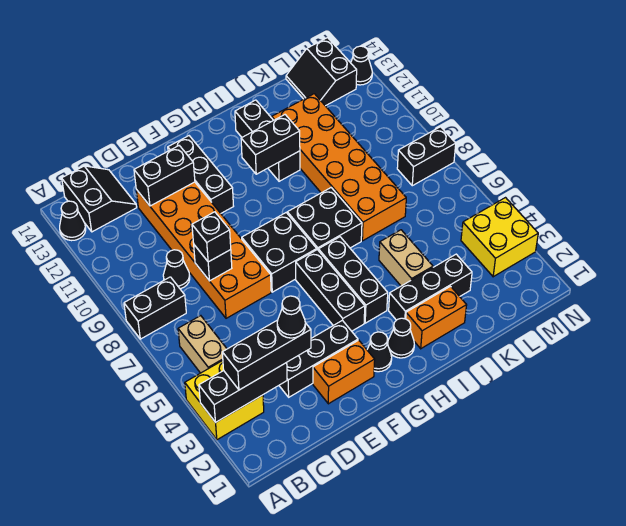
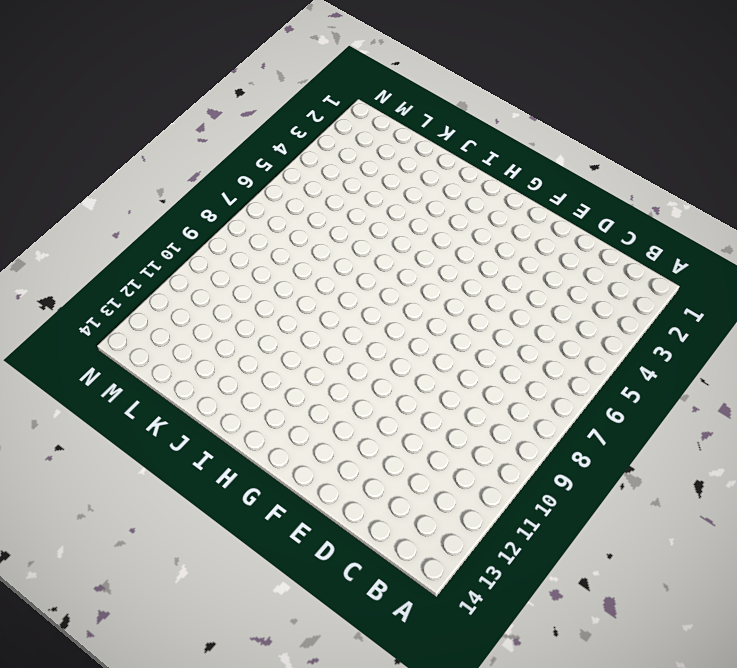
none -> yellow brick A3:B4 level 1
none -> black brick A8:B8 level 1
none -> black cone A13 level 1
none -> tan brick B5:B6 level 1

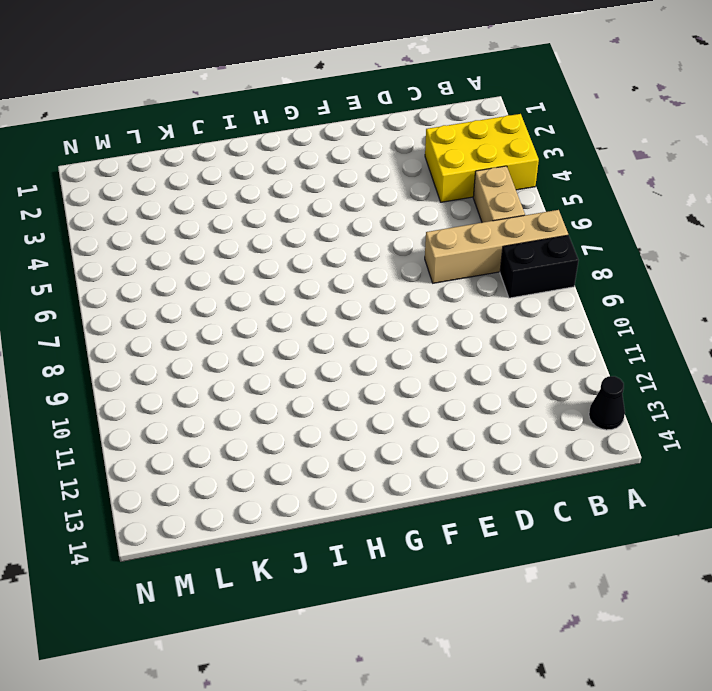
yellow brick A3:C4 level 1 -> yellow brick A3:B4 level 1
tan brick A7:D7 level 1 -> orange brick D7:E12 level 1
none -> black slope B13:C14 level 1 top B
none -> black cone C9 level 1
none -> black brick D3:F3 level 1
none -> orange brick E2:F2 level 1

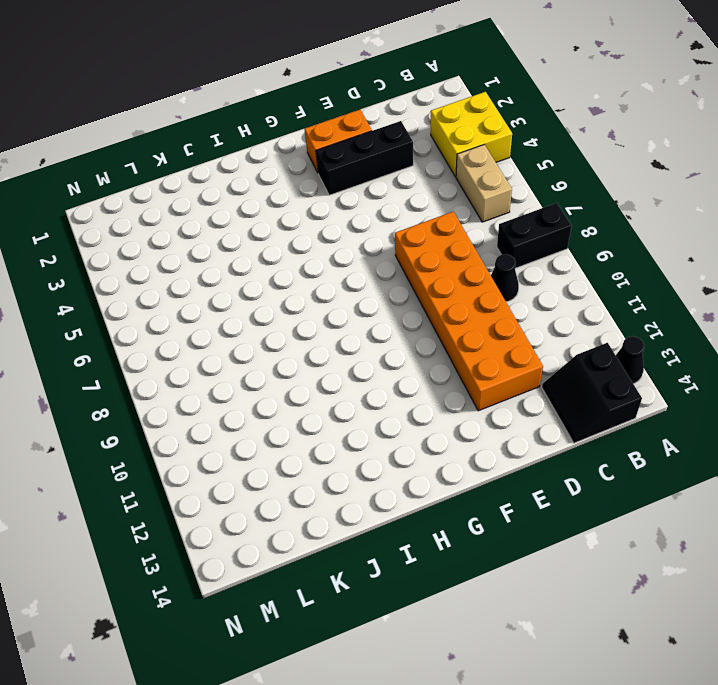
none -> black brick F7:G8 level 1
none -> black brick F11:F13 level 1
none -> black cone G2 level 1
none -> black brick G4:G6 level 1

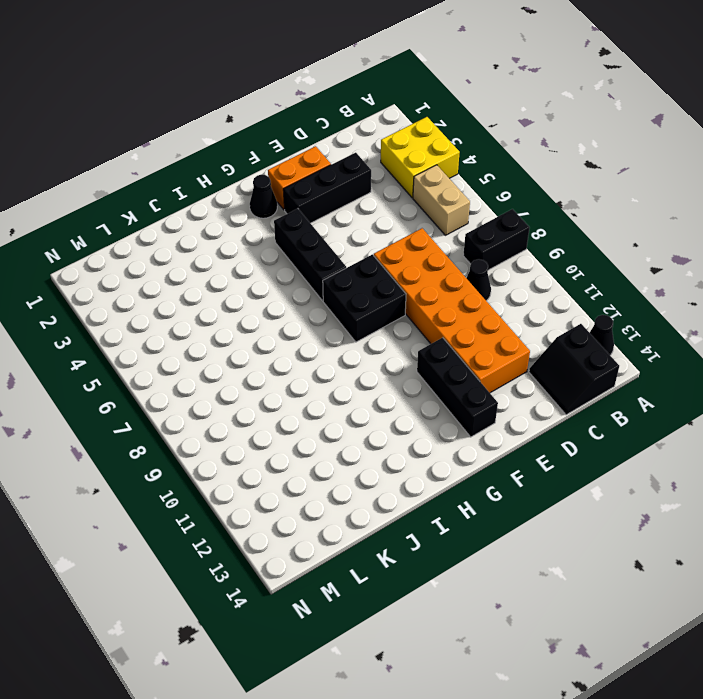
none -> black cone H2 level 1
none -> black brick H4:H6 level 1
none -> black brick H7:I8 level 1
none -> orange brick I2:J2 level 1

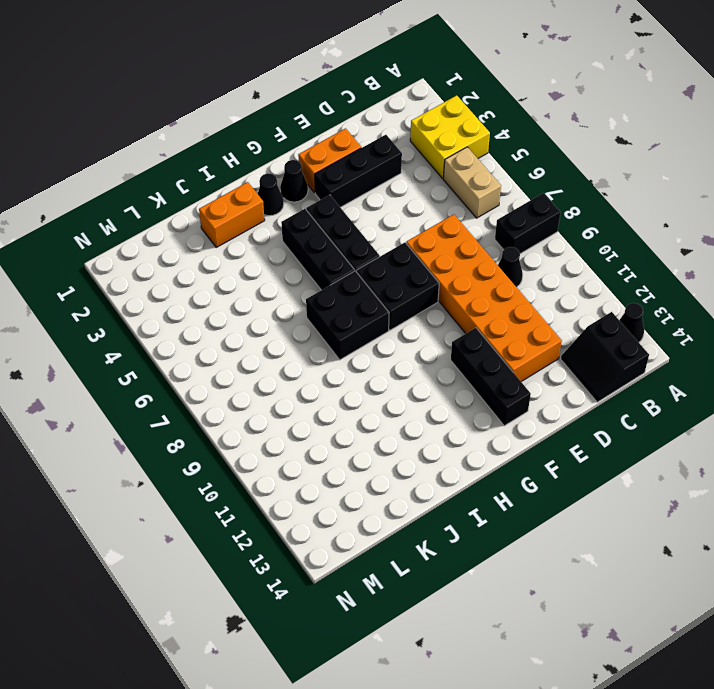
none -> black brick I3:K3 level 1
none -> black brick I11:I13 level 1
none -> tan brick J4:J5 level 1
none -> orange brick J7:K12 level 1

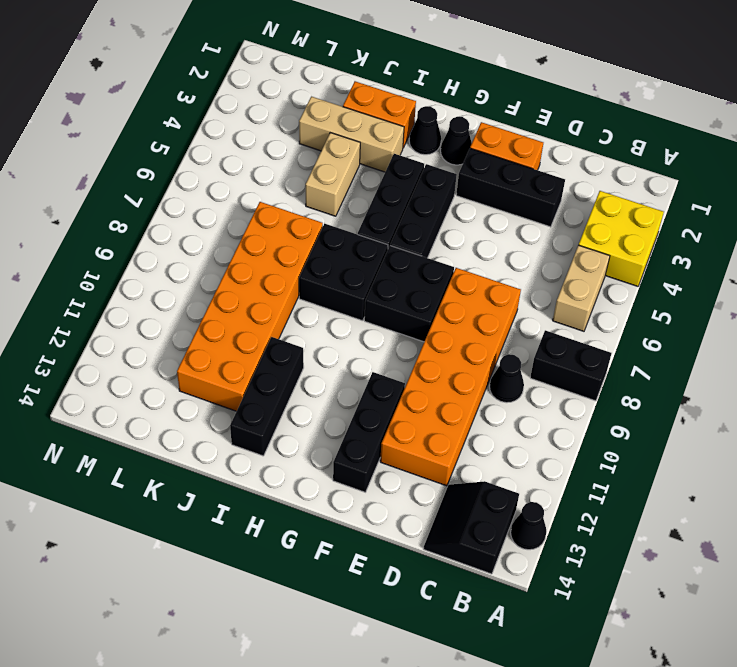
tan brick I3:K3 level 1 -> black brick I3:K3 level 1
none -> black slope L13:M14 level 1 top M
none -> yellow brick M3:N4 level 1
none -> black brick M8:N8 level 1
none -> black cone N13 level 1

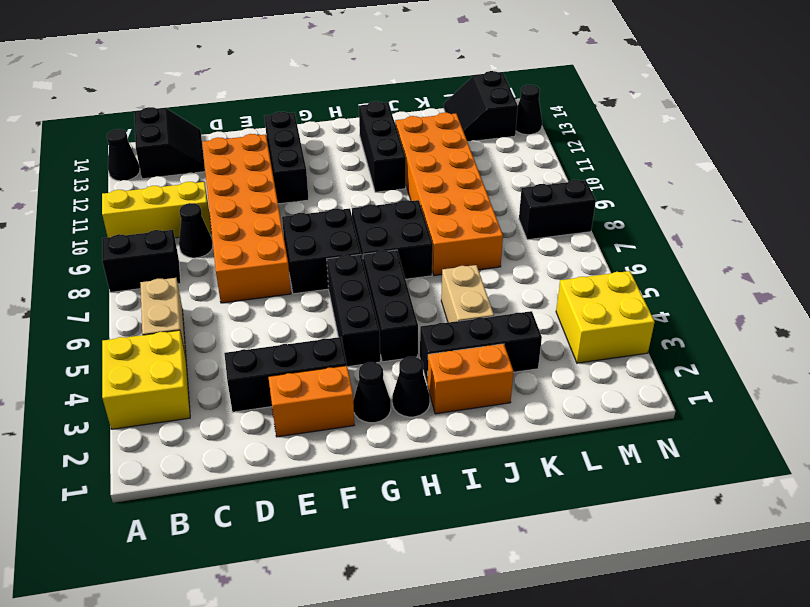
yellow brick A10:C10 level 1 -> none
none -> black brick A3:C3 level 2
none -> black brick D8 level 2
none -> black brick D12:E12 level 2
none -> black brick H11:I11 level 2

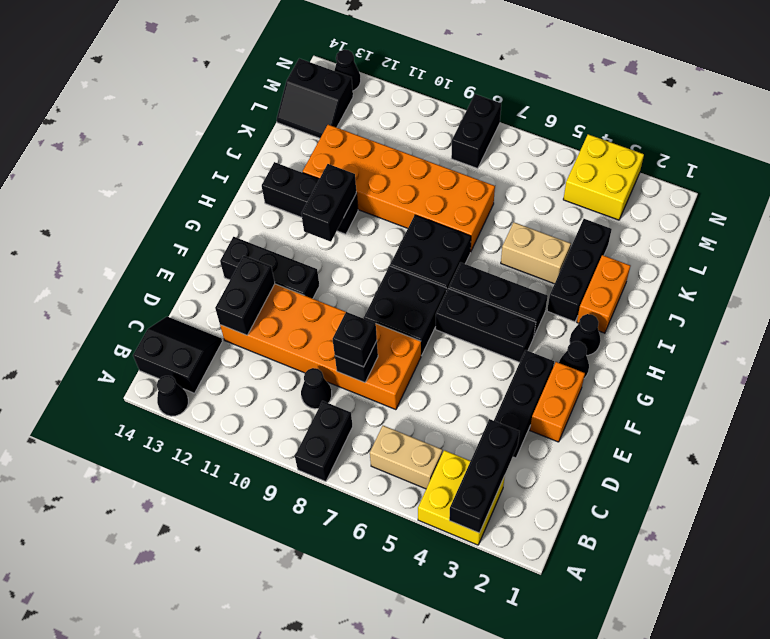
none -> black brick B3:D3 level 3
none -> black cone D3 level 4

